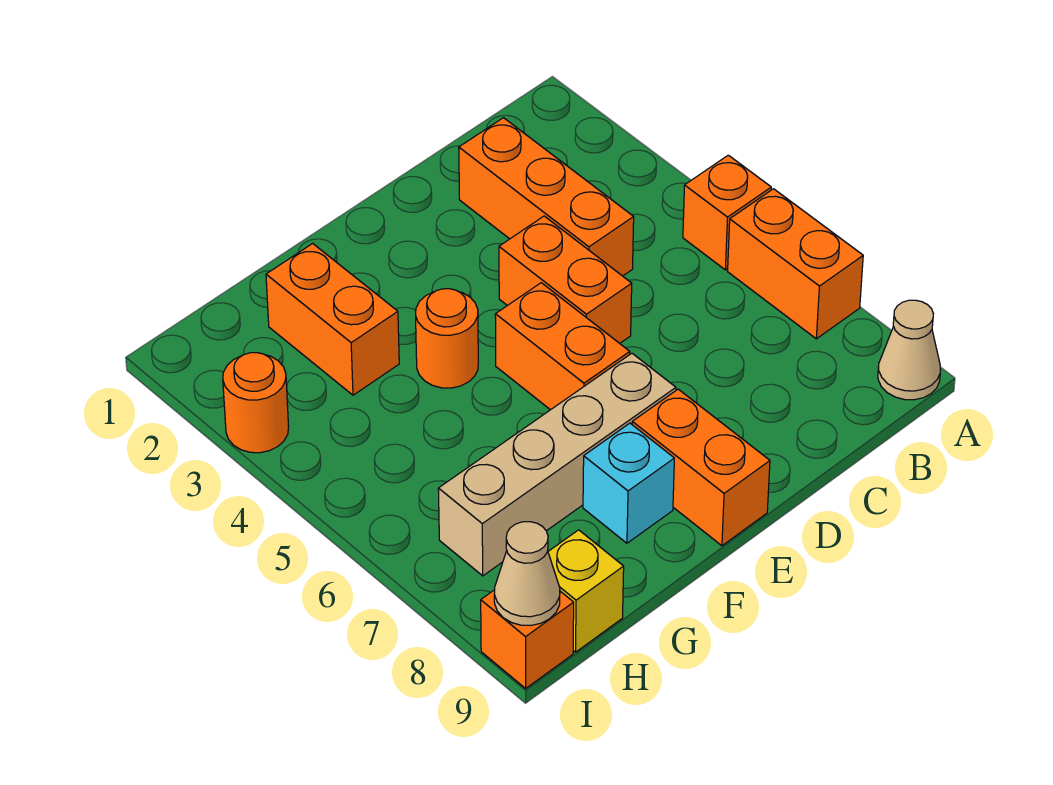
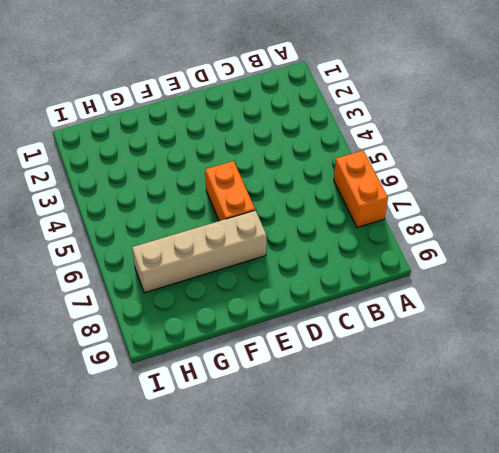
none -> orange brick A5 level 1
none -> tan cone A9 level 1
none -> orange brick C2:C4 level 1

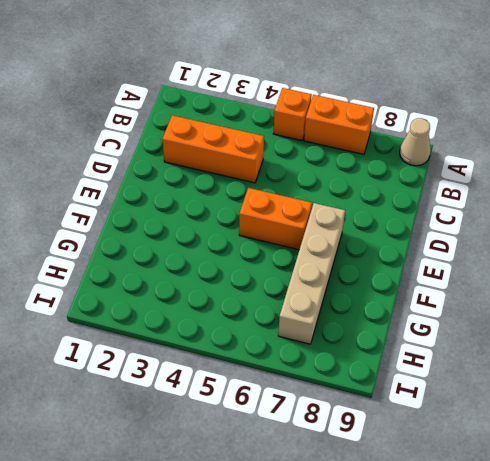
none -> orange brick D4:D5 level 1
none -> orange brick E8:E9 level 1
none -> orange round brick F4 level 1

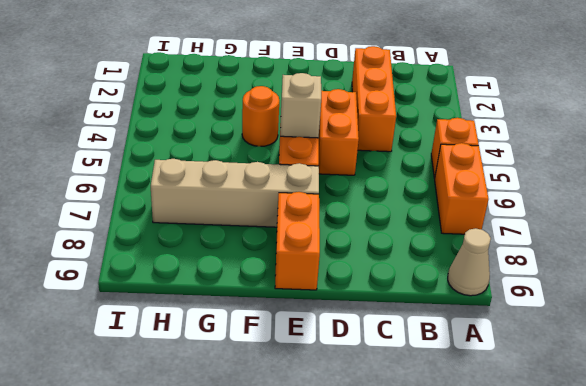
tan brick E5 level 2 -> none
none -> cyan brick F8 level 1
none -> orange brick G2:G3 level 1
none -> yellow brick H9 level 1

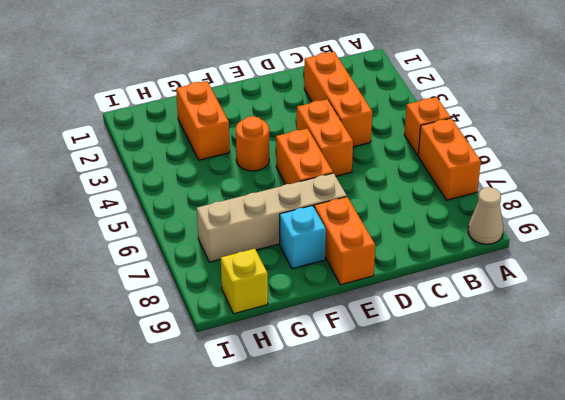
none -> orange round brick I3 level 1
none -> orange brick I9 level 1
none -> tan cone I9 level 2

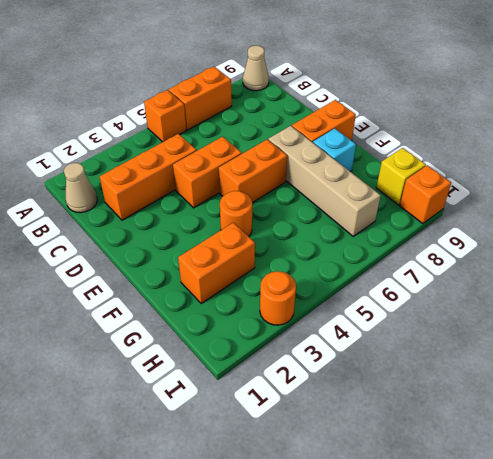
tan cone B1 level 1 -> tan cone I9 level 2

